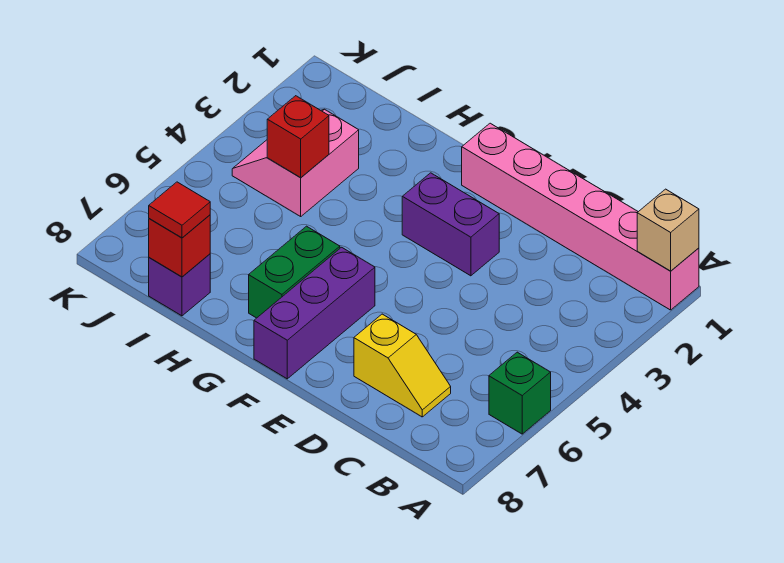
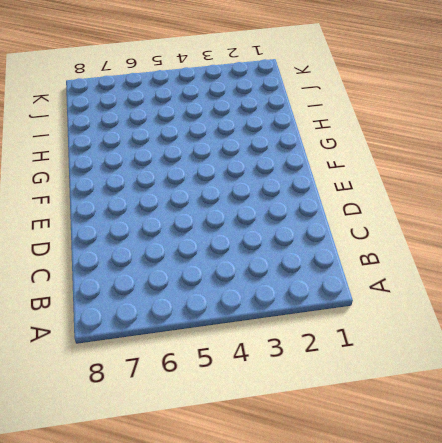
none -> pink brick A1:F1 level 1
none -> green brick A6 level 1
none -> yellow slope C7:D7 level 1 top D

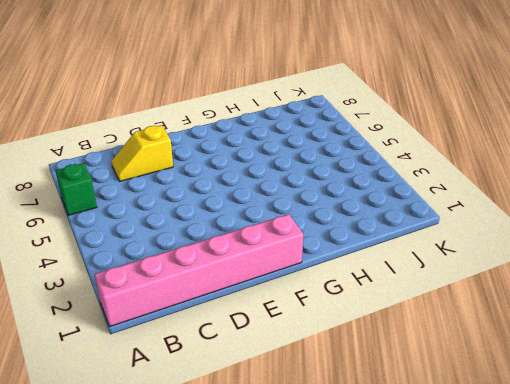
none -> purple brick E3:F3 level 1
none -> purple brick F6:F8 level 1
none -> green brick G6:G7 level 1

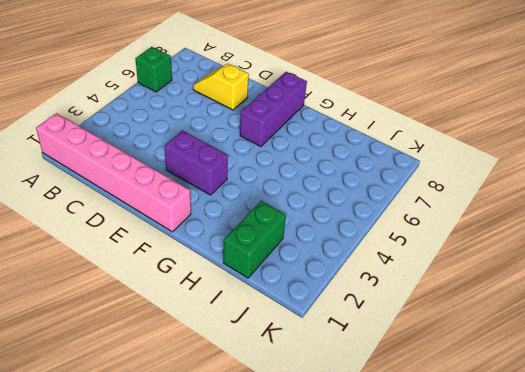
green brick I1:I2 level 1 -> green brick G6:G7 level 1
none -> pink slope I3:J4 level 1 top I
none -> purple brick I8 level 1
none -> tan brick A1 level 2

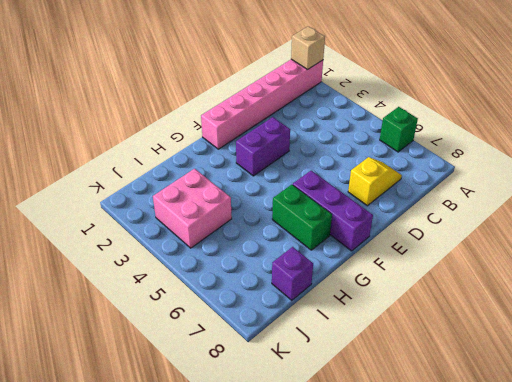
pink brick I3:J4 level 1 -> pink slope I3:J4 level 1 top I
none -> red brick I4 level 2
none -> red brick I8 level 2
none -> red tile I8 level 3

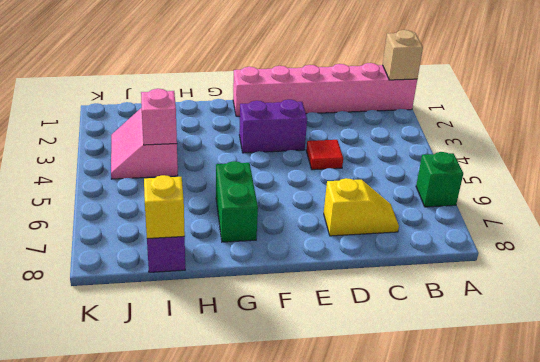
red tile D4 level 1 -> red tile I8 level 3
pink brick I4 level 2 -> red brick I4 level 2
yellow brick I8 level 2 -> red brick I8 level 2
none -> purple brick F6:F8 level 1

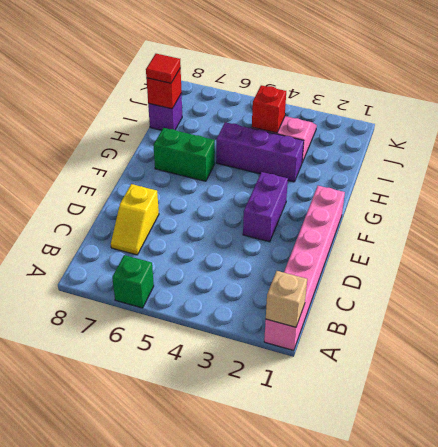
purple brick H3:H5 level 1 -> purple brick F6:F8 level 1

